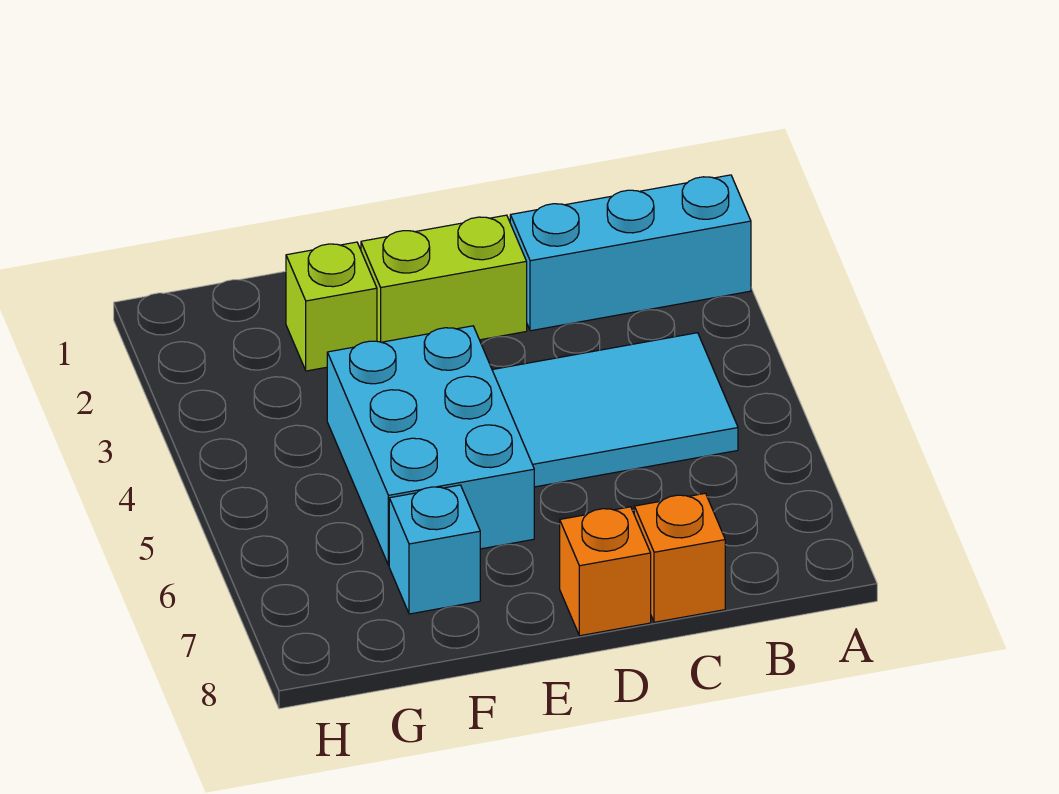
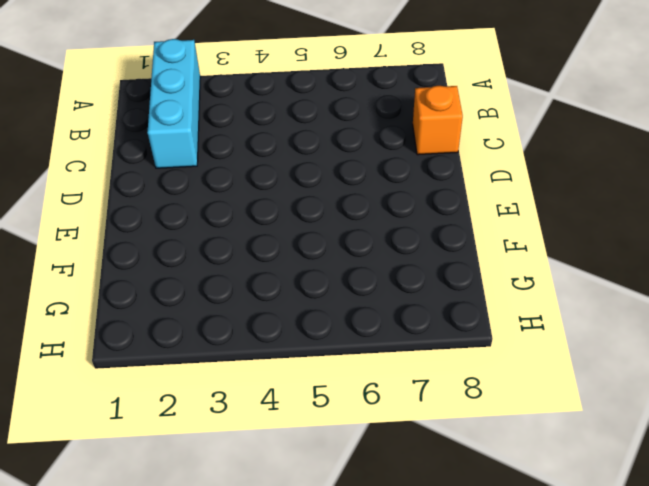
none -> cyan tile B4:D5 level 1
none -> lime brick D2:E2 level 1

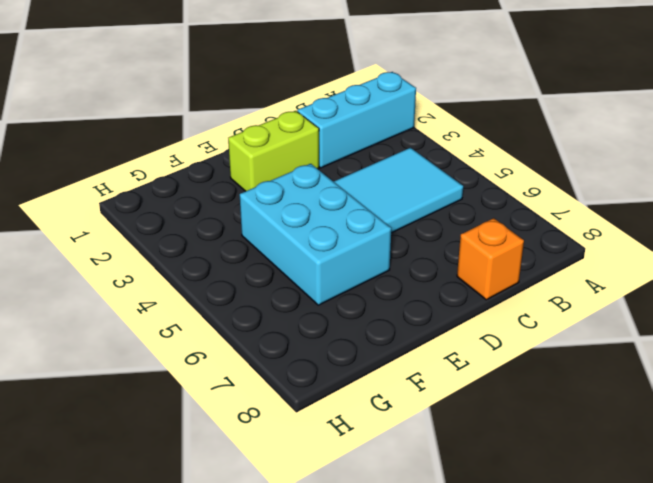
none -> orange brick D8 level 1
none -> lime brick F2 level 1

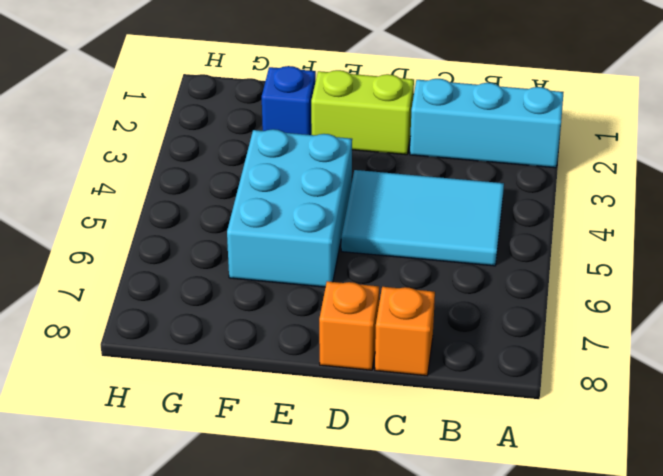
blue brick F2 level 1 -> lime brick F2 level 1
none -> cyan brick F7 level 1

